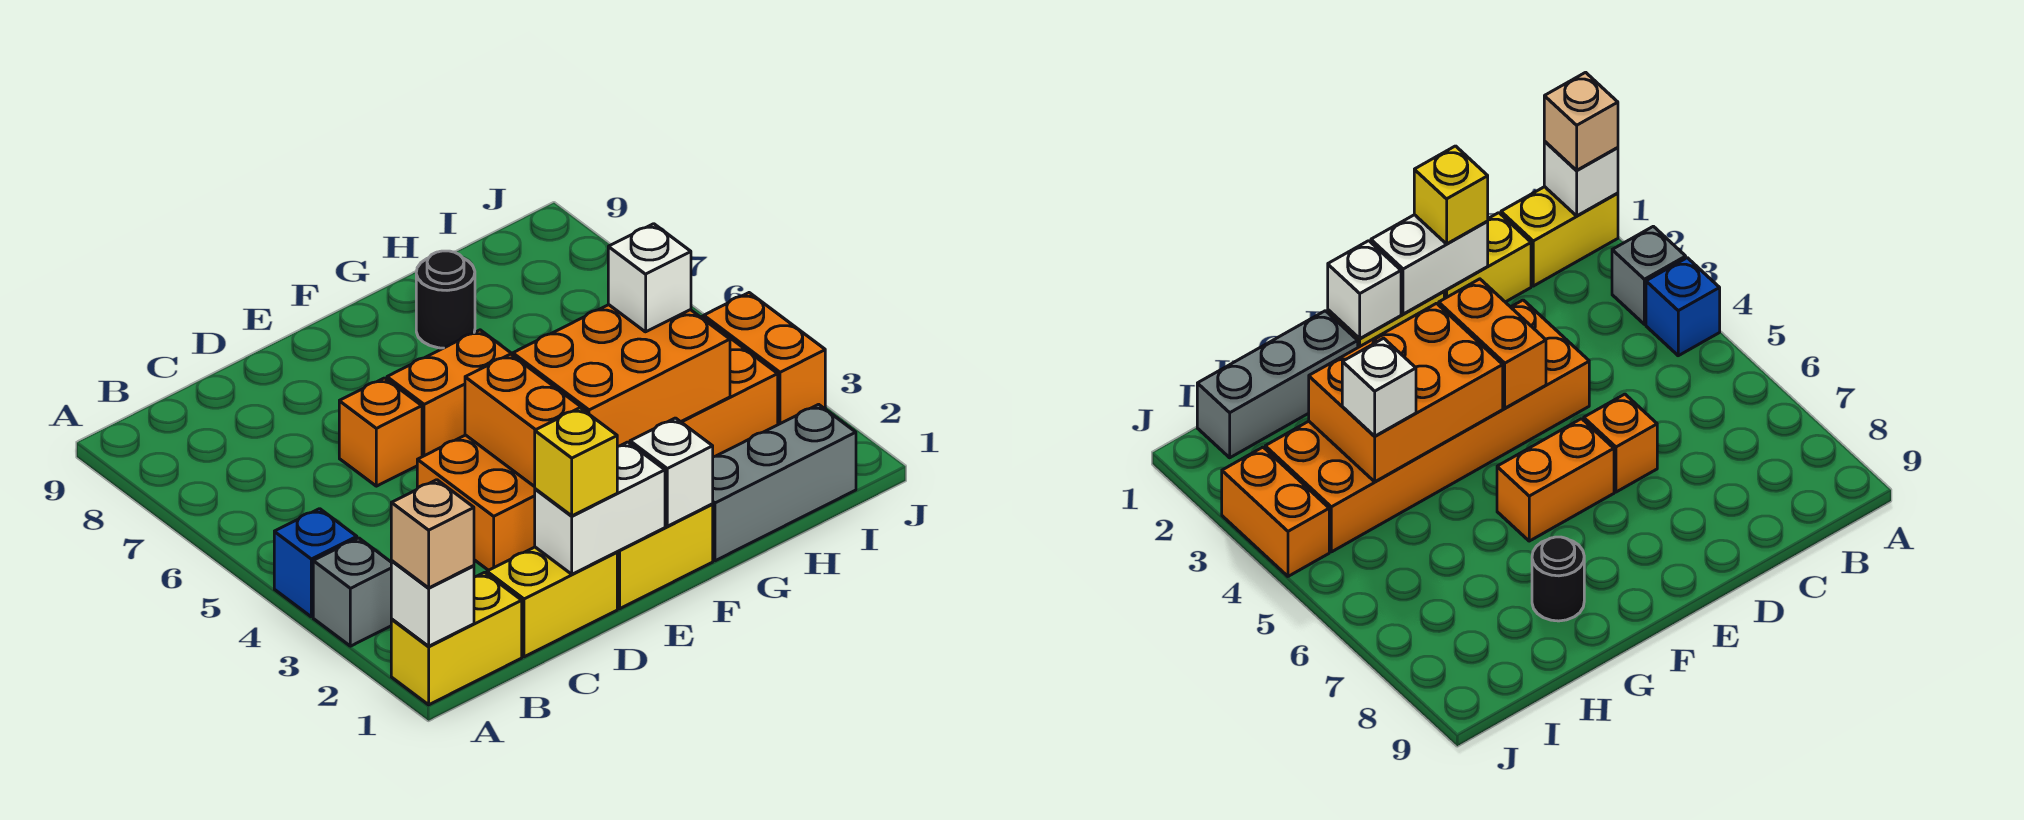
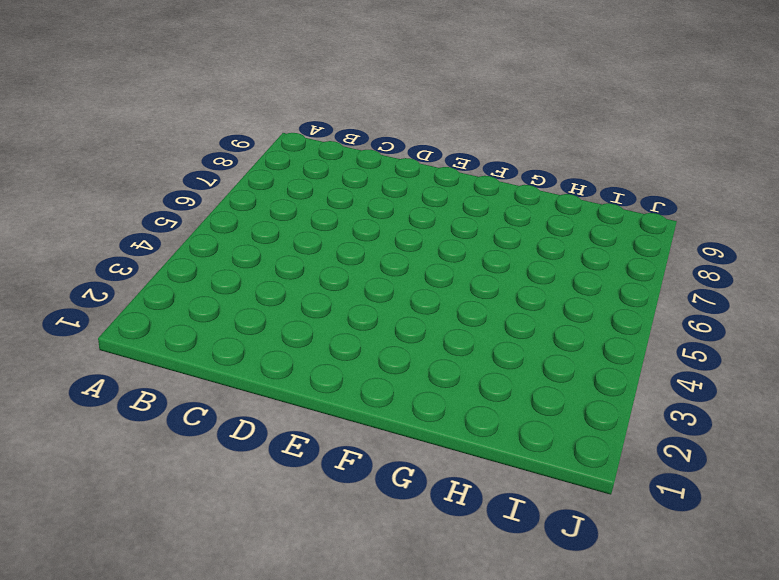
none -> yellow brick A1:B1 level 1
none -> grey brick A3 level 1
none -> blue brick A4 level 1

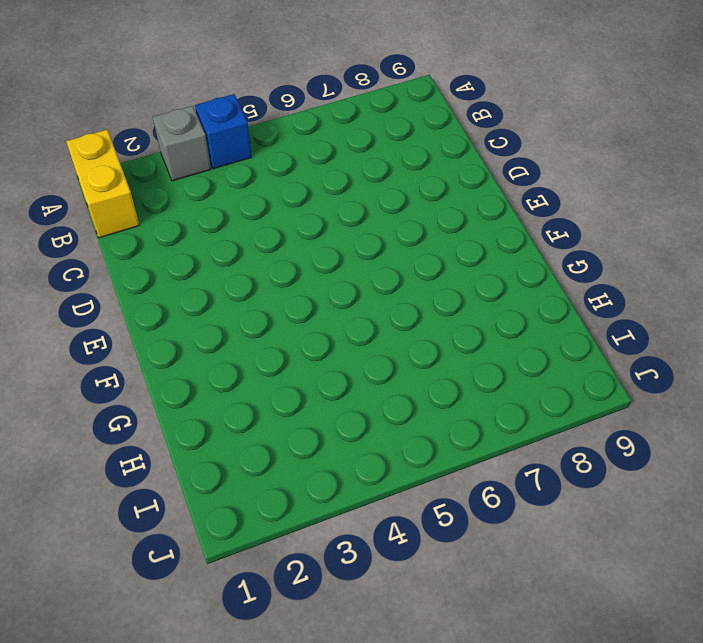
none -> yellow brick C1:D1 level 1
none -> orange brick D3:I4 level 1
none -> orange brick D6 level 1

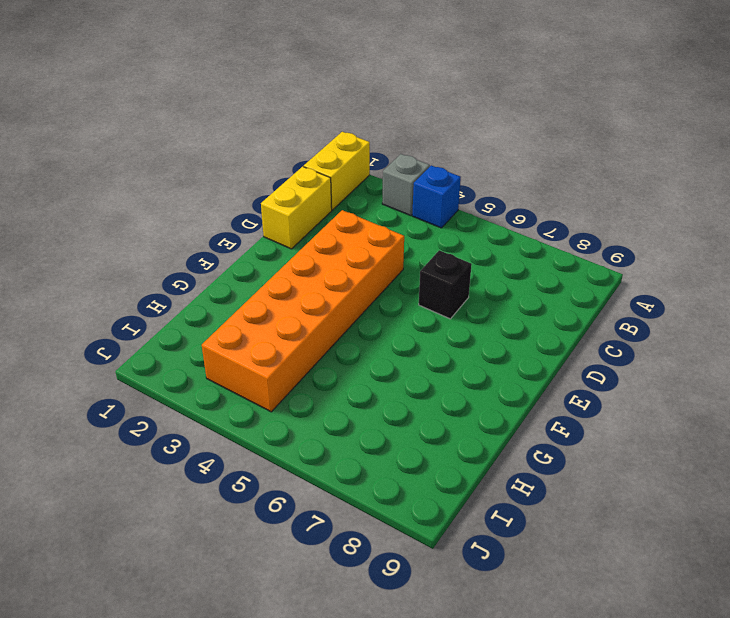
black brick D6 level 1 -> orange brick D6 level 1
none -> yellow brick E1:F1 level 1
none -> orange brick E6:F6 level 1
none -> grey brick G1:I1 level 1

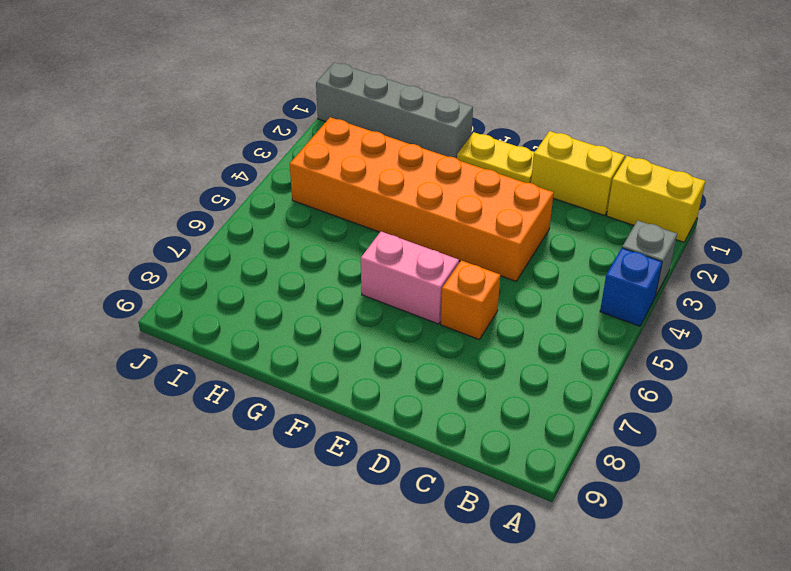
yellow plate E1:F1 level 1 -> yellow brick E1:F1 level 1
pink brick E6:F6 level 1 -> orange brick E6:F6 level 1
grey brick G1:J1 level 1 -> grey brick G1:I1 level 1
none -> black round brick G8 level 1
none -> orange brick J3:J4 level 1
none -> white brick A1 level 2

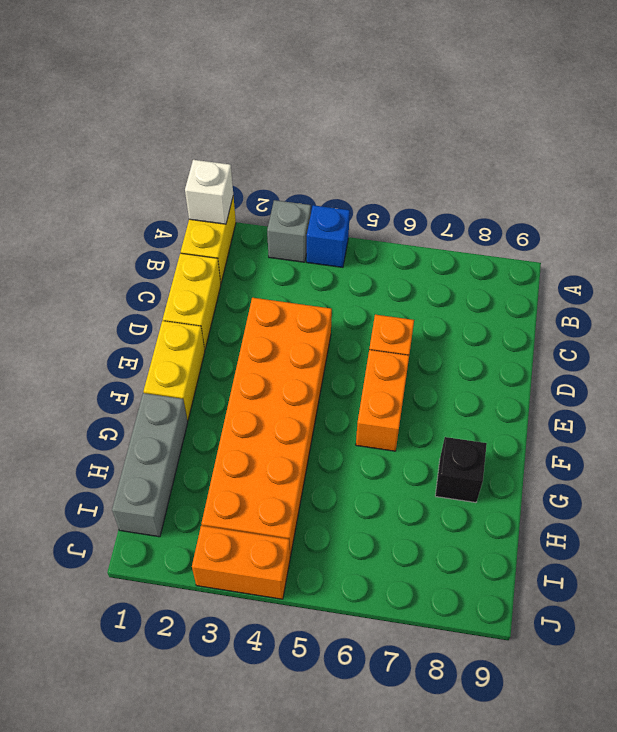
black brick G8 level 1 -> black round brick G8 level 1
none -> white brick D1:E1 level 2
none -> orange brick E3:E4 level 2
none -> white brick F1 level 2

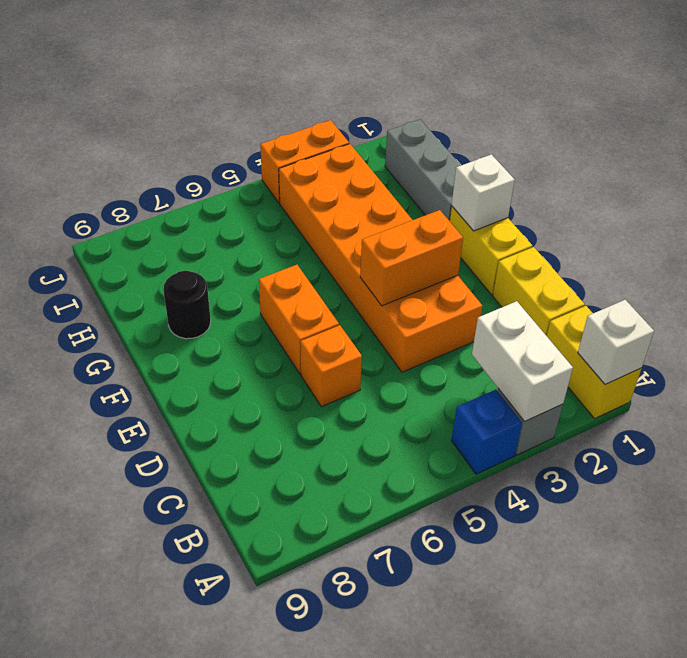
white brick A3:B3 level 2 -> white brick D1:E1 level 2
none -> orange brick F3:H4 level 2
none -> tan brick A1 level 3
none -> yellow brick D1 level 3

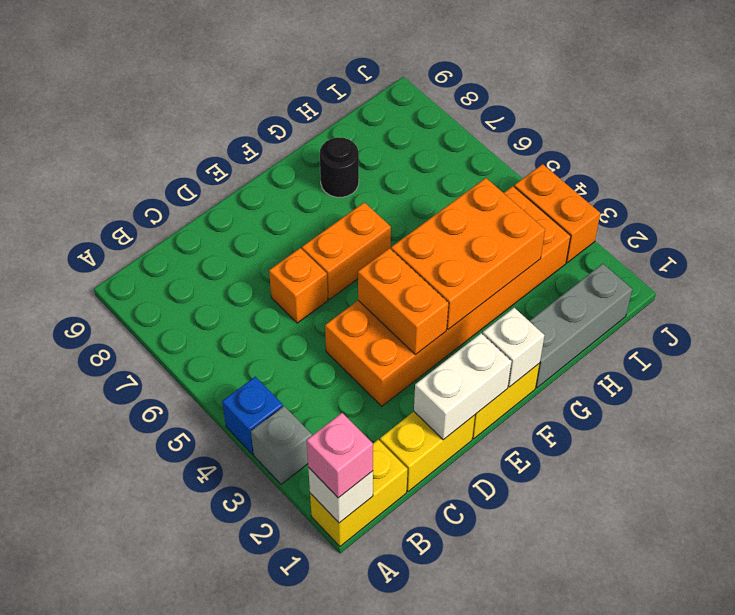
pink brick A1 level 3 -> tan brick A1 level 3
none -> yellow brick D1 level 3
none -> white brick H4 level 3

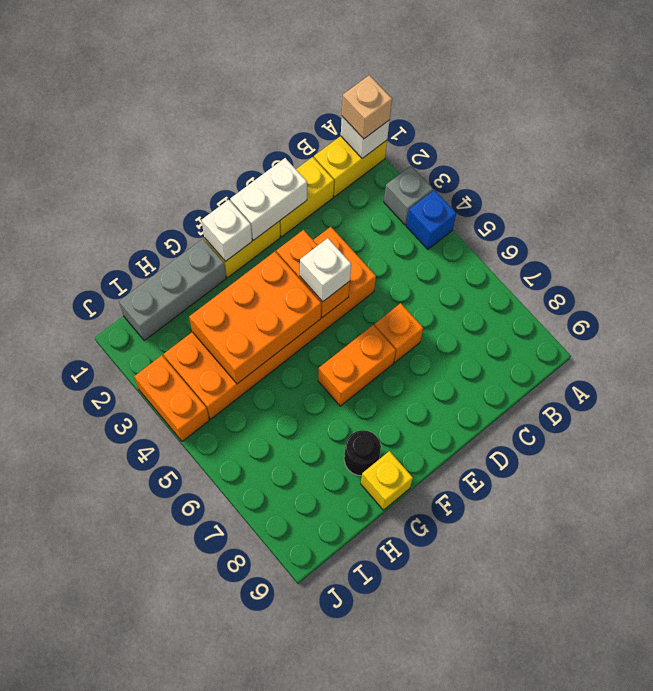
white brick E4 level 3 -> white brick H4 level 3
yellow brick G9 level 1 -> yellow brick D1 level 3

